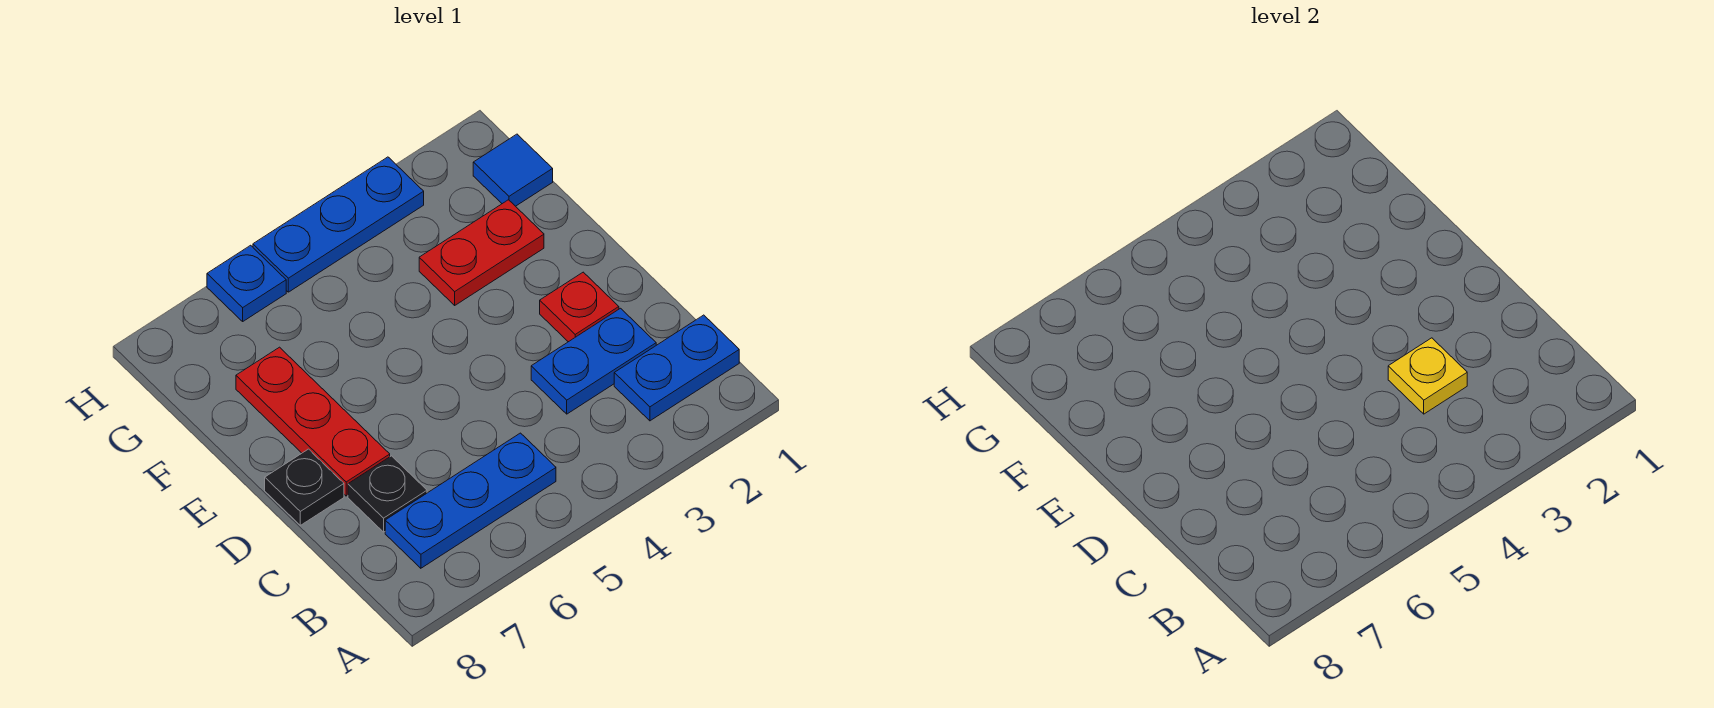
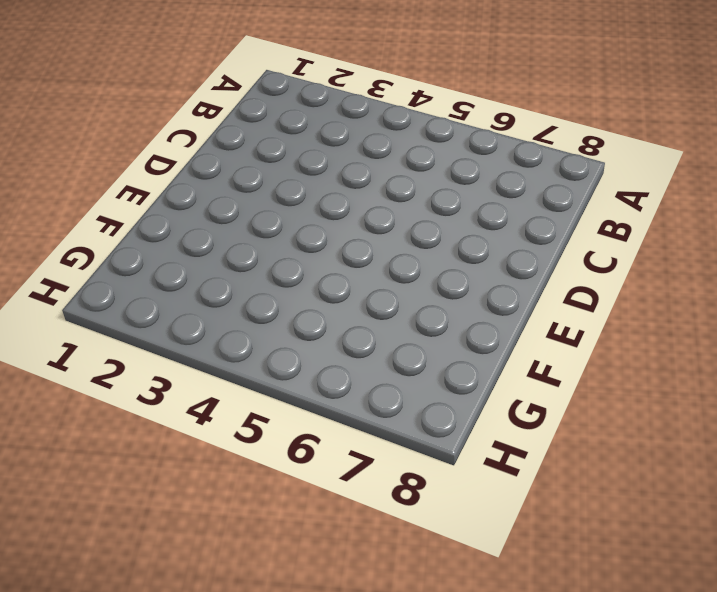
none -> blue plate B1:B2 level 1
none -> blue plate B5:B7 level 1
none -> blue plate C2:C3 level 1

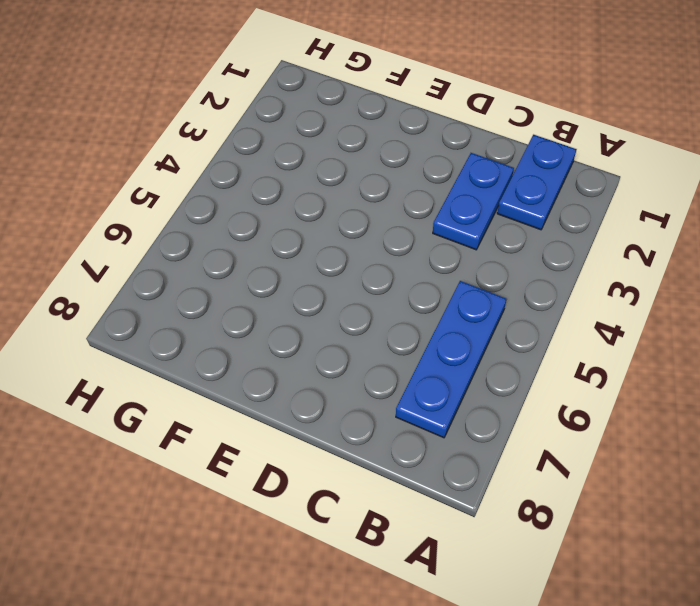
none -> black plate C7 level 1
none -> red plate D2 level 1
none -> red plate D7:F7 level 1

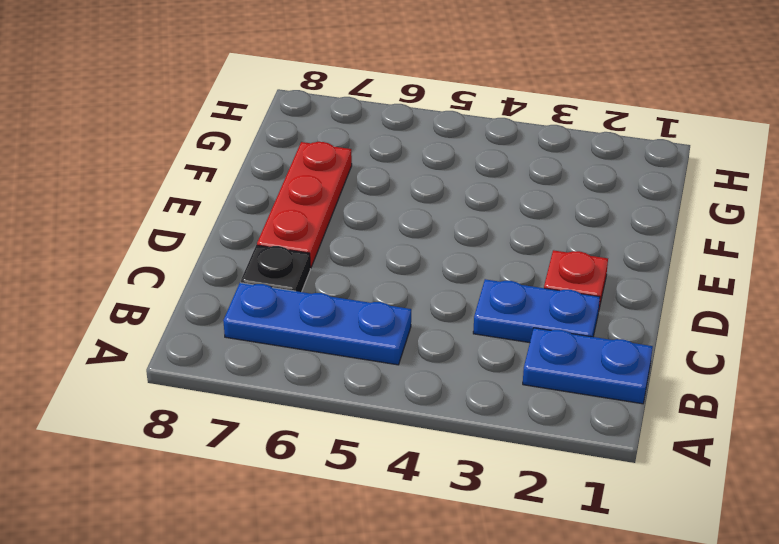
none -> black plate D8 level 1
none -> red plate F2:F3 level 1
none -> blue tile G1 level 1

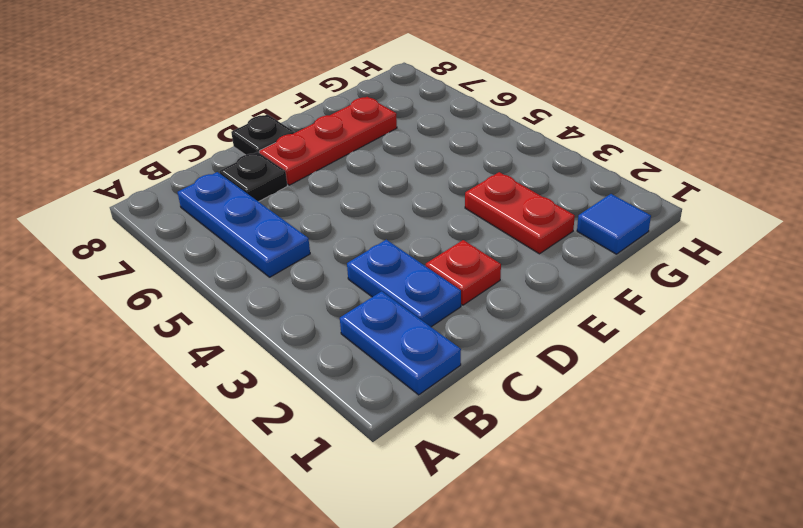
none -> blue plate H3:H5 level 1
none -> blue plate H6 level 1
none -> yellow plate C3 level 2

